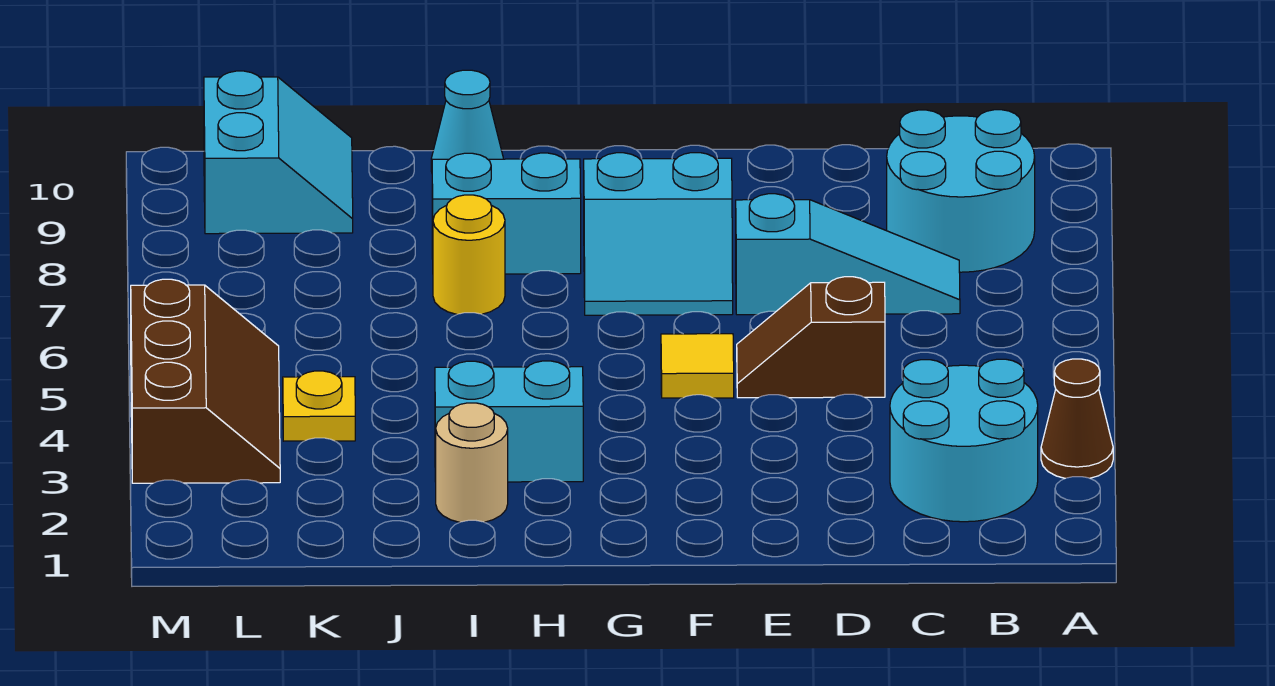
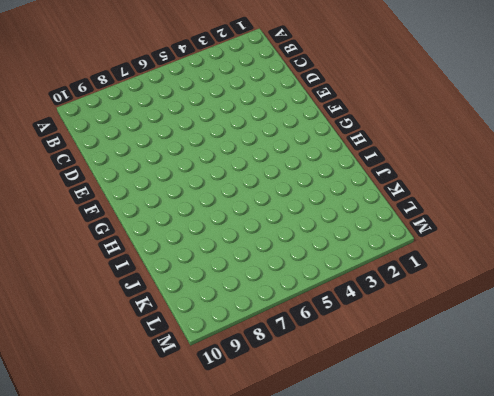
none -> brown cone A3 level 1
none -> cyan round brick B2:C3 level 1
none -> cyan round brick B8:C9 level 1

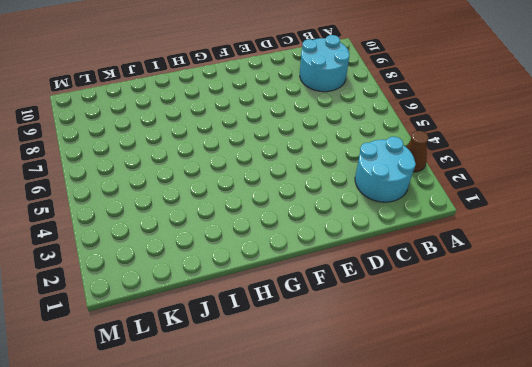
none -> cyan slope C7:E7 level 1 top E
none -> brown slope D5:E5 level 1 top D
none -> yellow tile F5 level 1

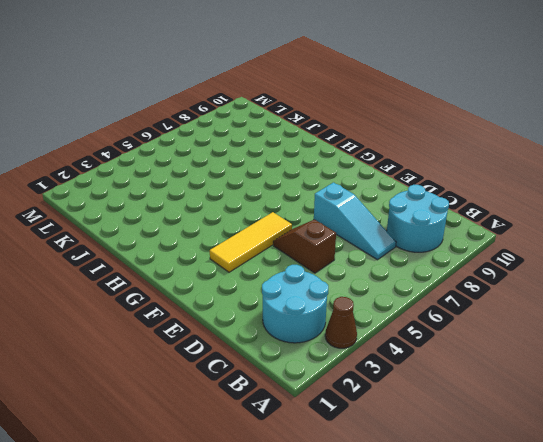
yellow tile F3:F5 level 1 -> yellow tile F5 level 1
none -> cyan slope F7:G8 level 1 top 8
none -> cyan brick H3:I3 level 1
none -> cyan brick H8:I8 level 1

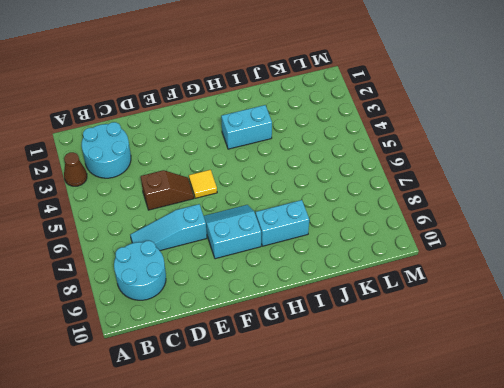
none -> tan round brick I2 level 1
none -> yellow round brick I7 level 1
none -> cyan cone I10 level 1

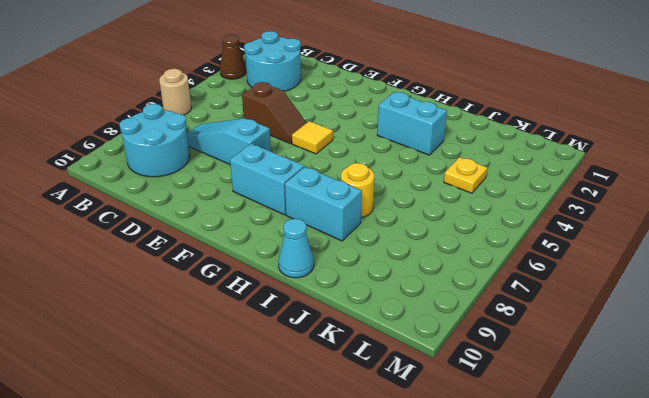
tan round brick A6 level 1 -> tan round brick I2 level 1
none -> cyan slope K9:L10 level 1 top L
none -> brown slope L3:M5 level 1 top M

